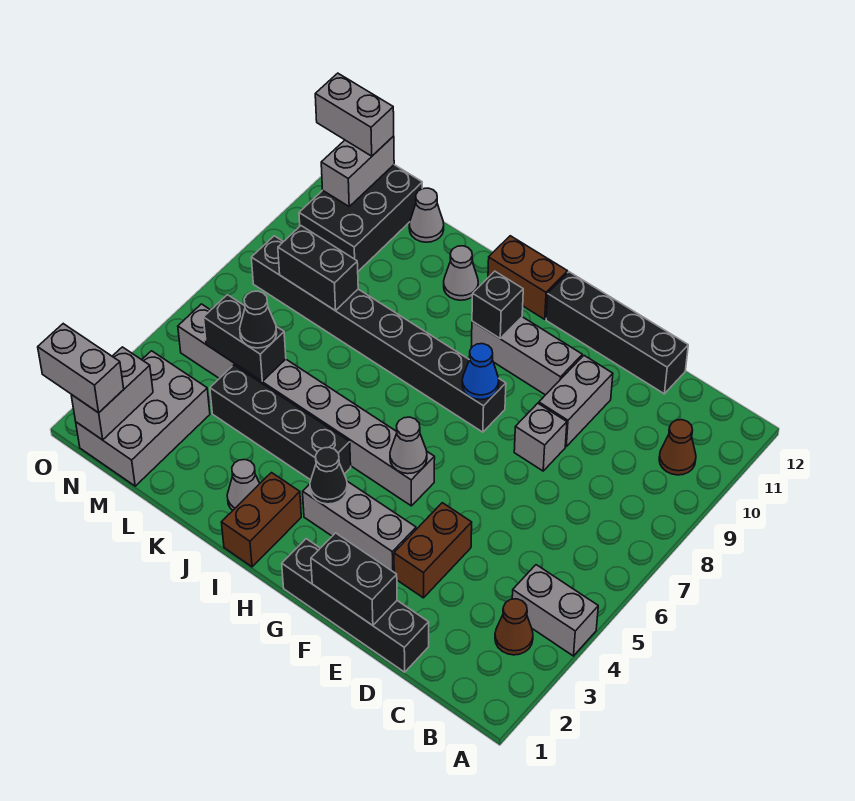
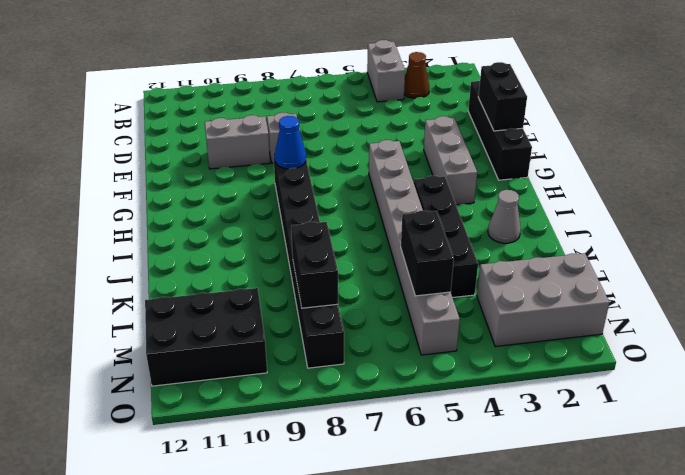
none -> brown cone B10 level 1
none -> black brick D12:G12 level 1
none -> brown brick E3:E4 level 1
none -> grey brick F10:H10 level 1

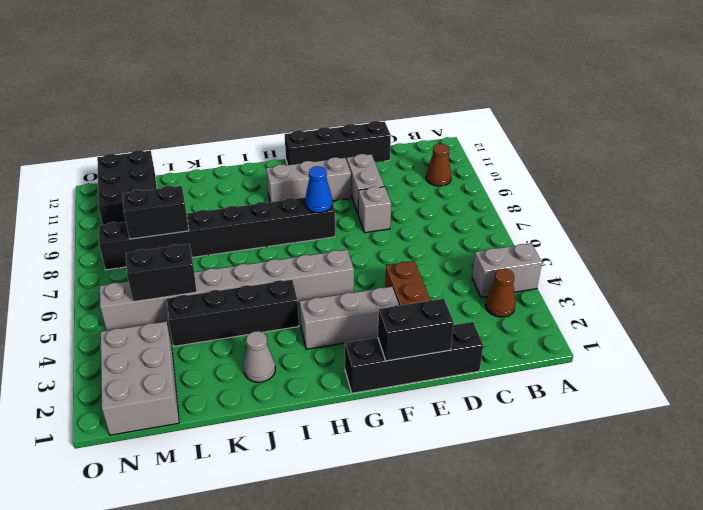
none -> brown brick H12:I12 level 1
none -> brown brick I1:I2 level 1
none -> grey cone J11 level 1
none -> grey cone L12 level 1

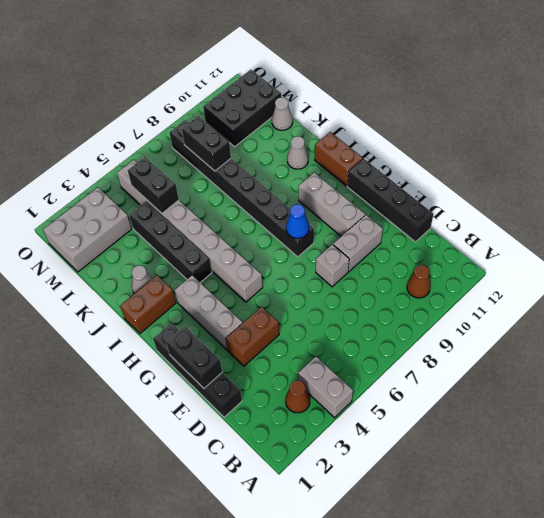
none -> grey cone G5 level 2
none -> black cone H3 level 2
none -> black brick H10 level 2
none -> grey brick N1:N2 level 2

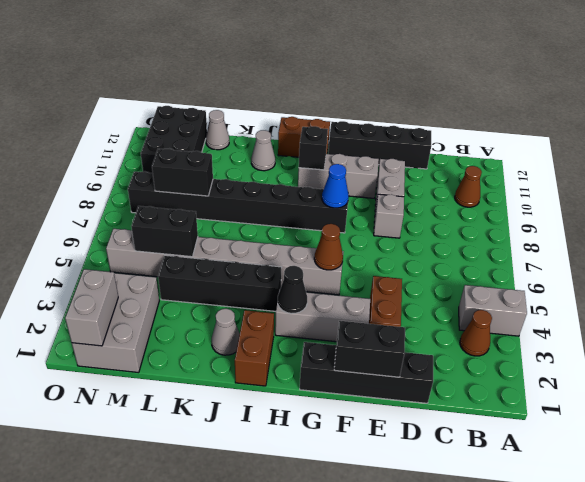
brown cone G5 level 2 -> grey cone G5 level 2
none -> grey brick N11:N12 level 2
none -> black cone L5 level 3
none -> grey brick N1:O1 level 3
none -> grey brick N12:O12 level 3

